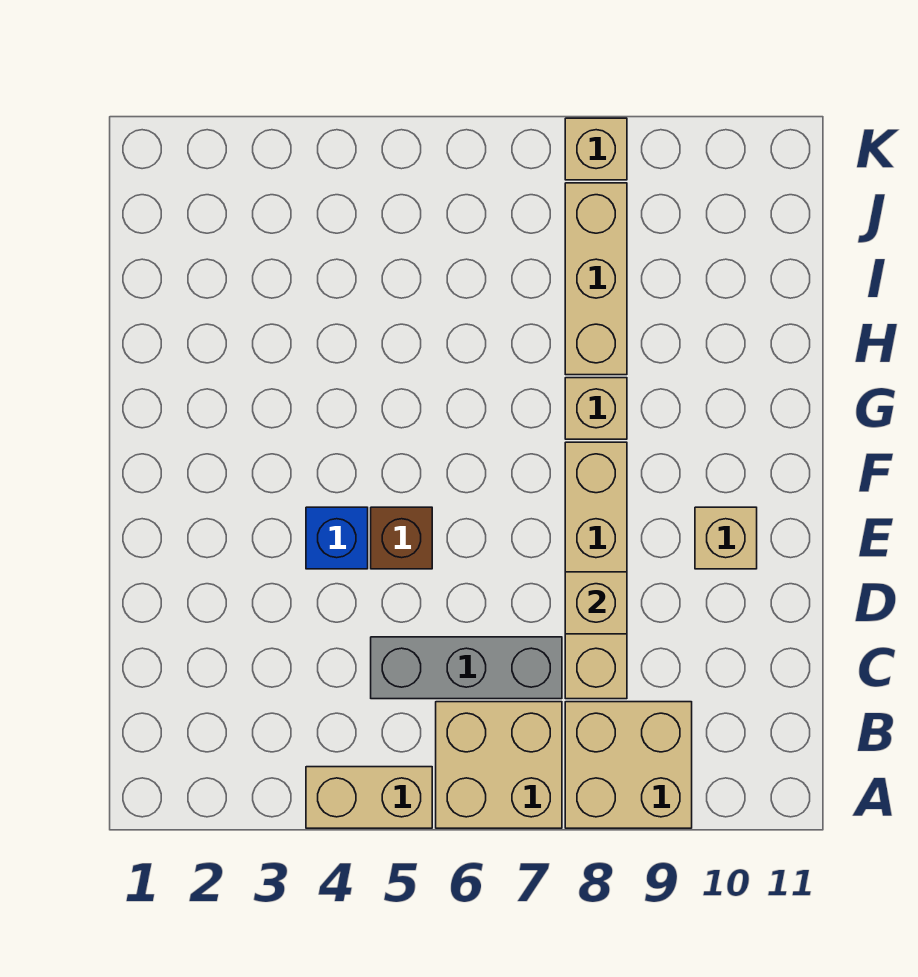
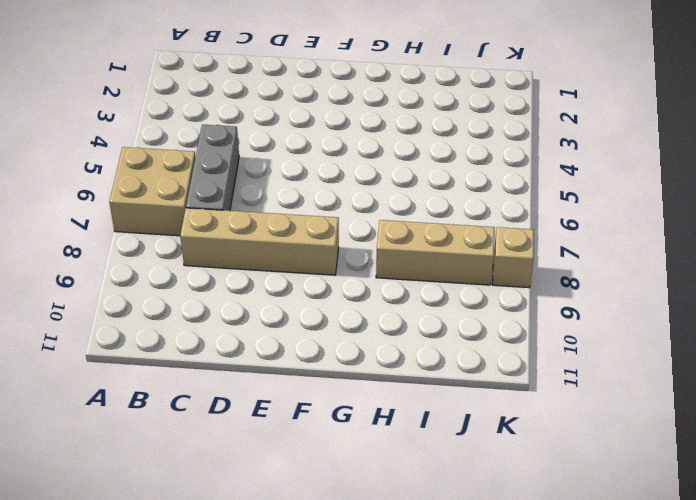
none -> tan brick A4:A5 level 1
none -> tan brick A8:B9 level 1
none -> blue brick E4 level 1

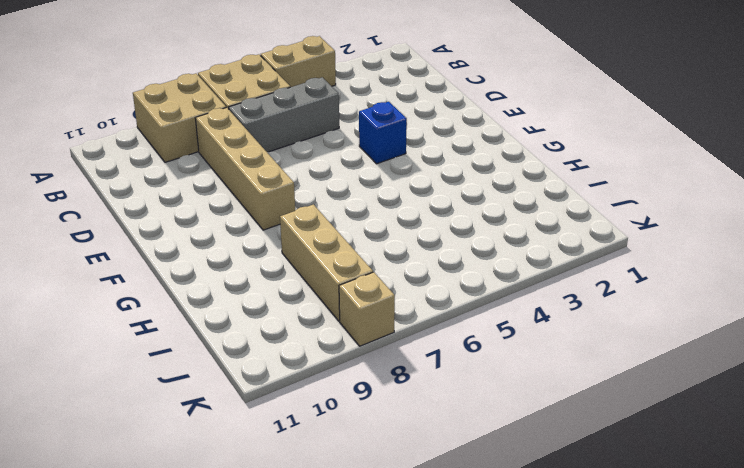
none -> brown brick E5 level 1
none -> tan brick E10 level 1
none -> tan brick G8 level 1

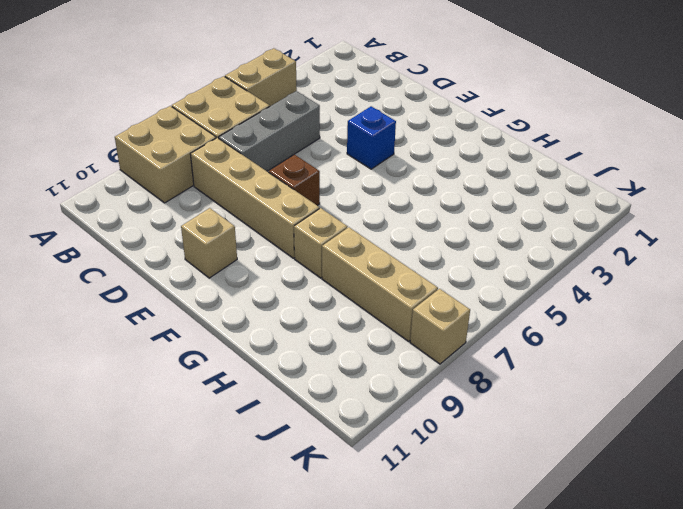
brown brick E7 level 1 -> brown brick E5 level 1
none -> tan brick D8 level 2

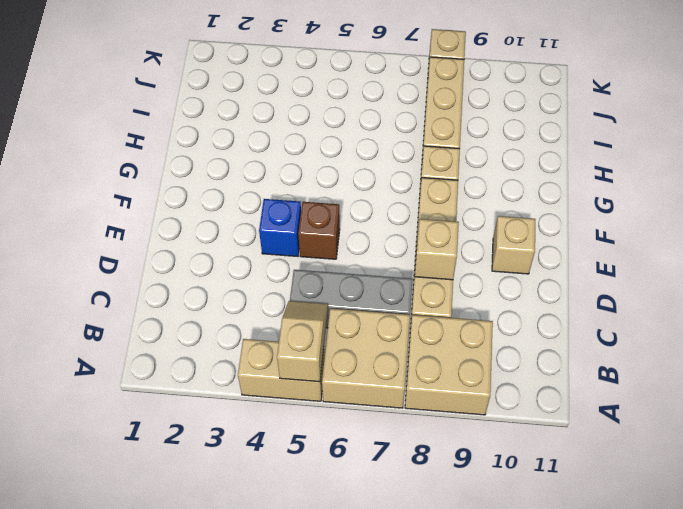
tan slope A5:B5 level 2 top A -> none

